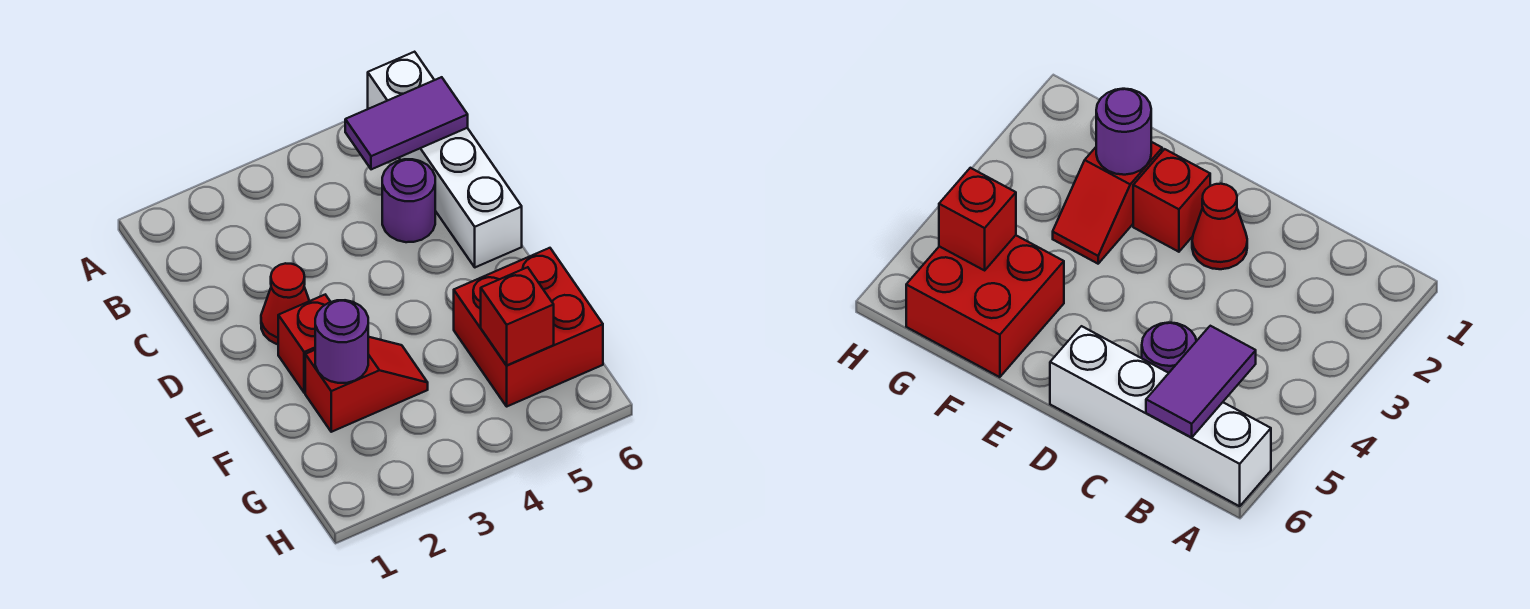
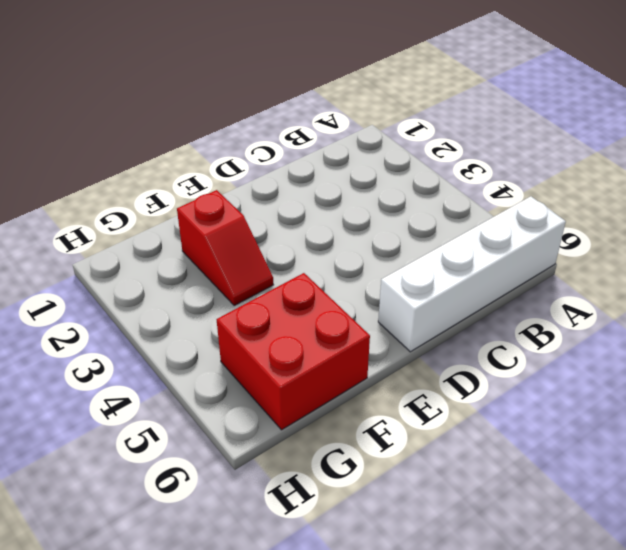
none -> purple round brick C5 level 1
none -> red cone D2 level 1

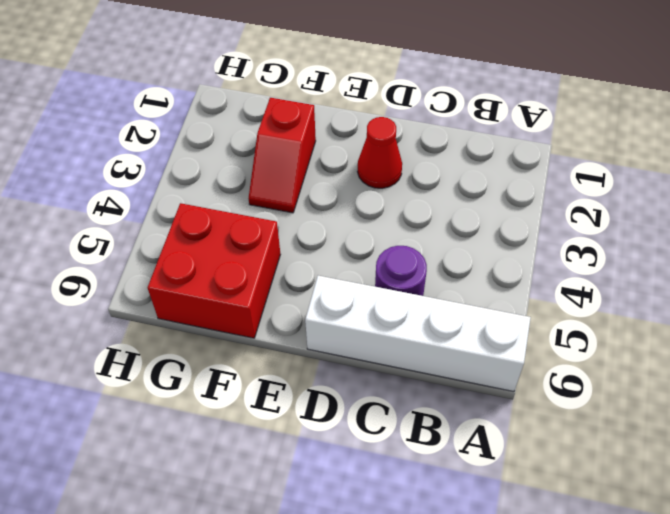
none -> red brick E2 level 1
none -> purple tile B5:B6 level 2

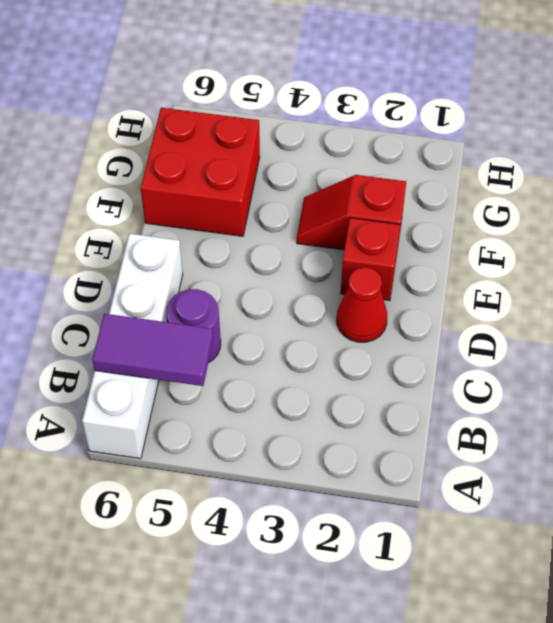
none -> purple round brick F2 level 2
none -> red brick G5 level 2

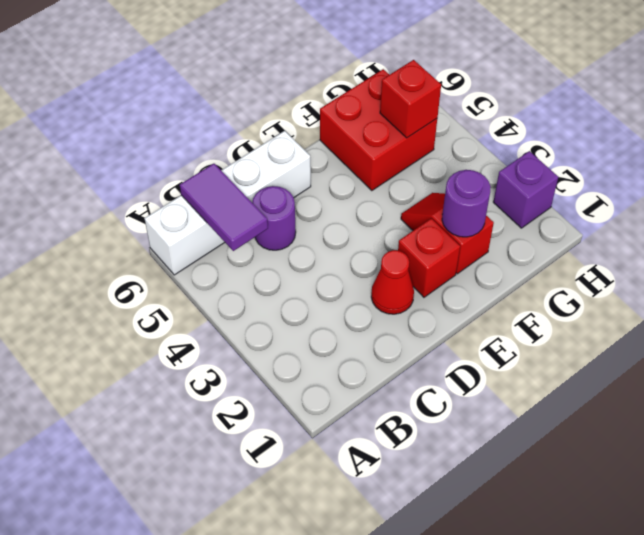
purple brick H2 level 1 -> none

